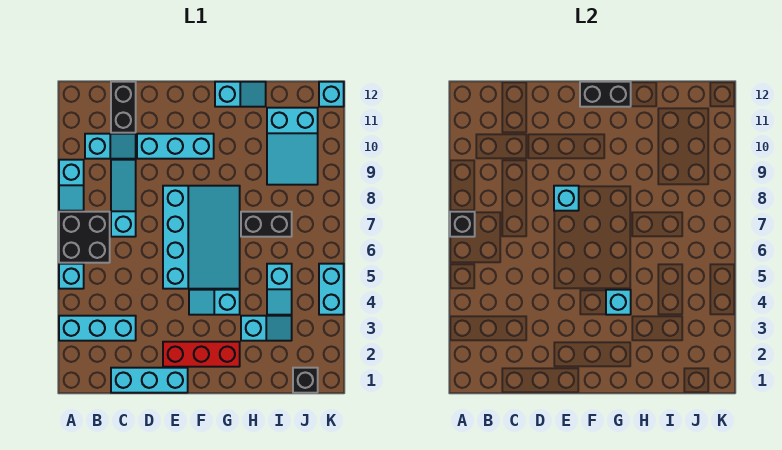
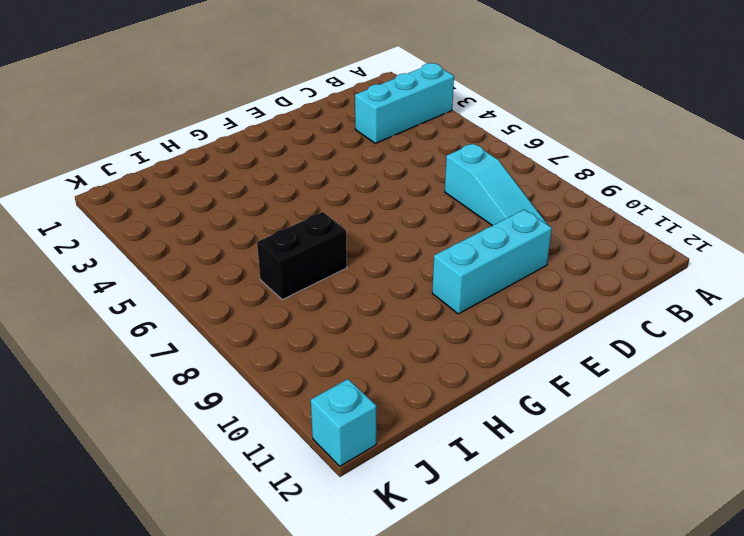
none -> cyan brick A5 level 1
none -> black brick A6:B7 level 1
none -> cyan slope A8:A9 level 1 top 9

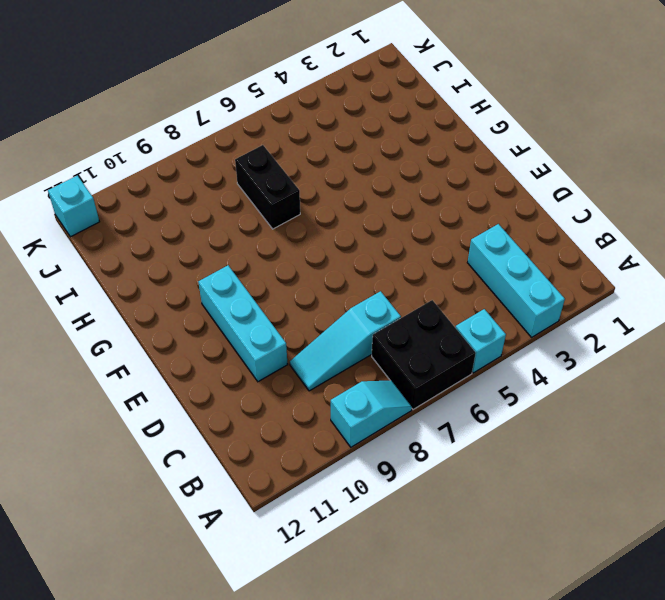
none -> cyan slope B10:C10 level 1 top B
none -> cyan brick C1:E1 level 1
none -> black brick C11:C12 level 1

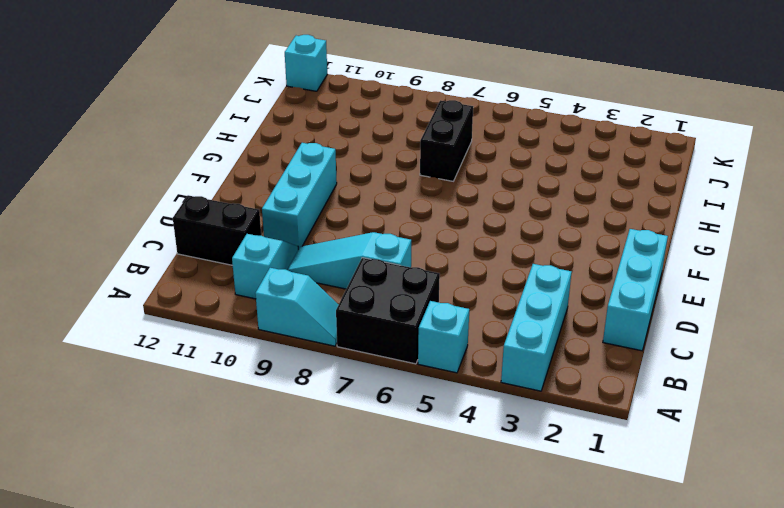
none -> red brick E2:G2 level 1
none -> cyan slope E5:G8 level 1 top E
none -> cyan slope F4:G4 level 1 top G

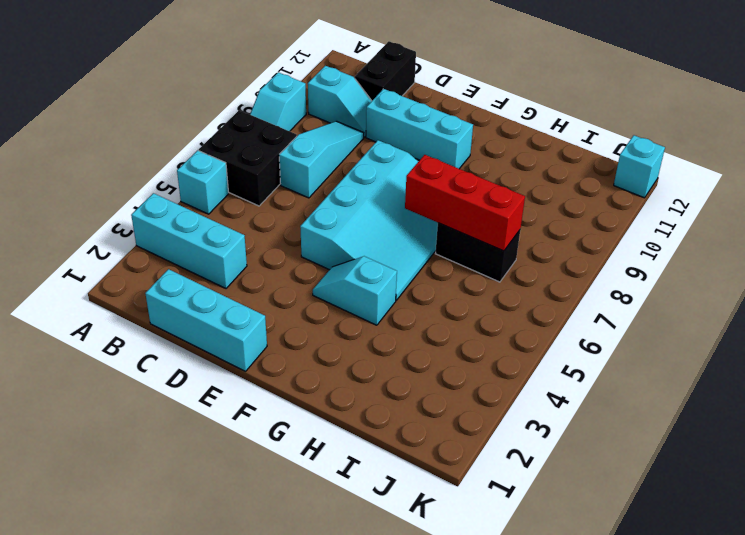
red brick G7:I7 level 2 -> red brick E2:G2 level 1
none -> cyan slope G12:H12 level 1 top G
none -> cyan slope H3:I3 level 1 top H
none -> cyan slope I4:I5 level 1 top 5

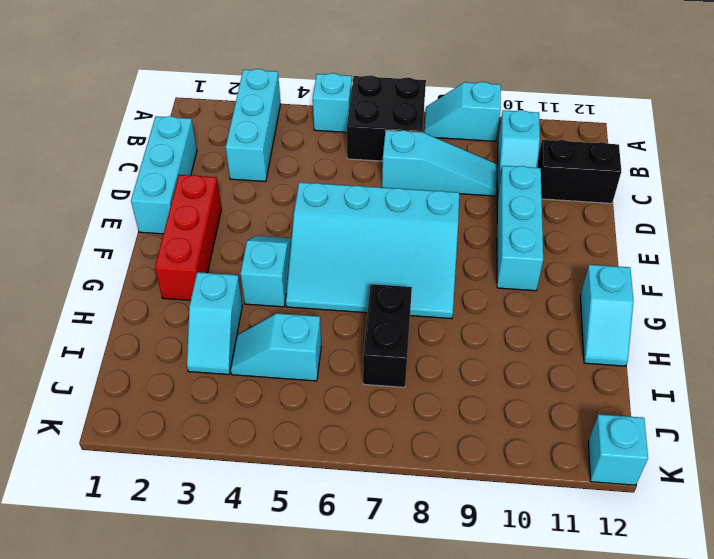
none -> cyan slope I9:J11 level 1 top 11
none -> black brick J1 level 1
none -> cyan brick K4:K5 level 1

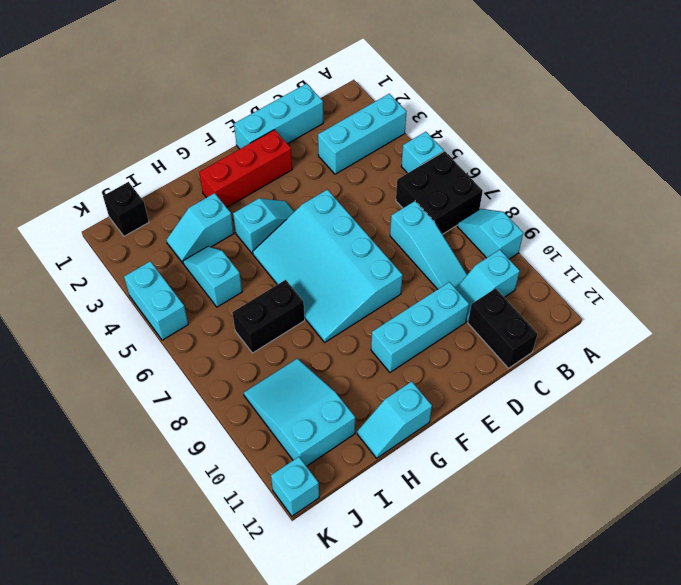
none -> black brick A7 level 2
none -> cyan brick E8 level 2
none -> black brick F12:G12 level 2

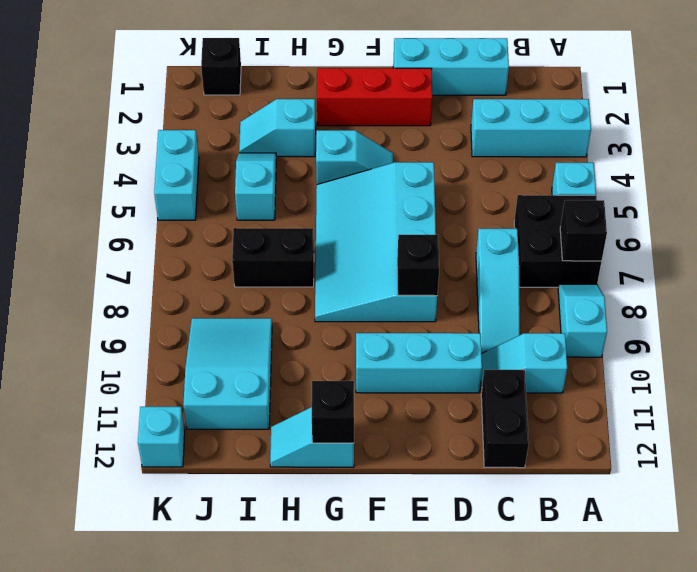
black brick E8 level 2 -> cyan brick E8 level 2
black brick G12 level 2 -> black brick F12:G12 level 2
none -> cyan brick G4 level 2

